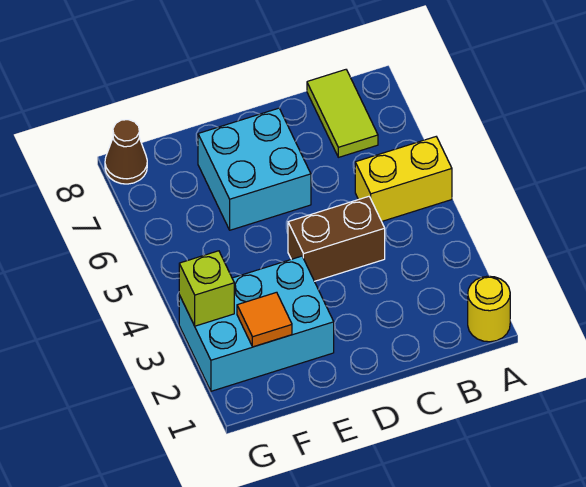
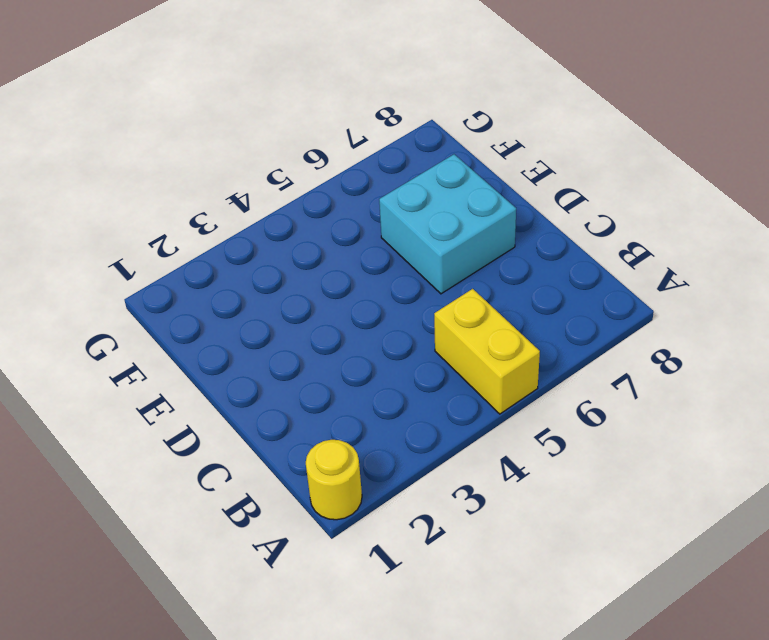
none -> lime tile B7:B8 level 1
none -> brown brick C4:D4 level 1

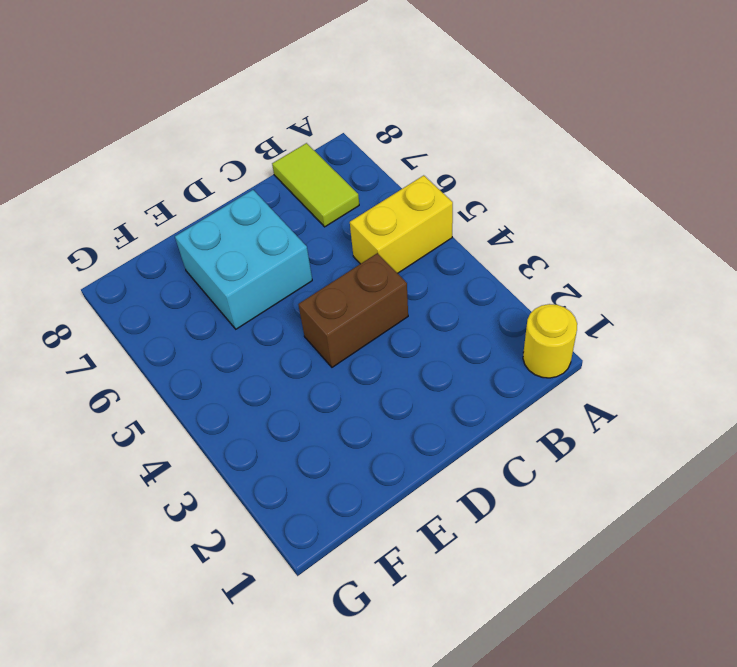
none -> cyan brick E2:G3 level 1
none -> brown cone G8 level 1

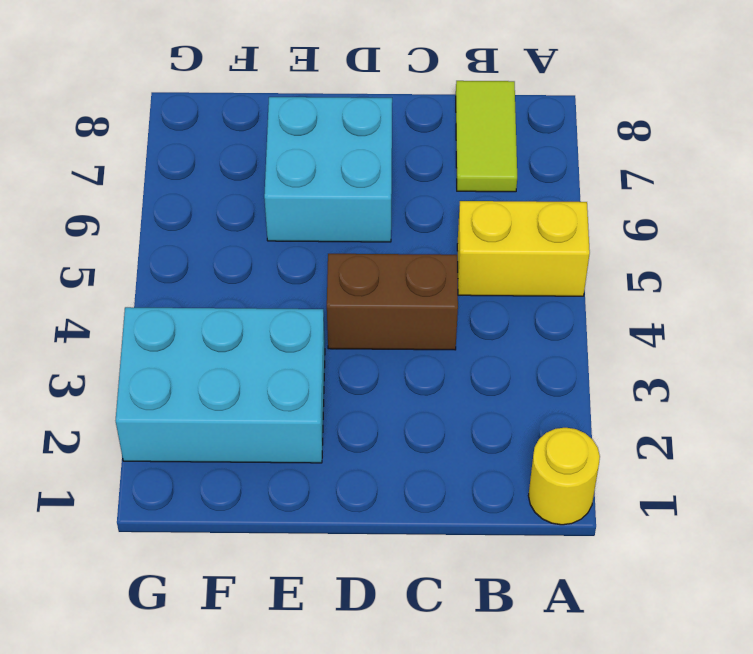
none -> brown cone G8 level 1
none -> orange tile F2 level 2

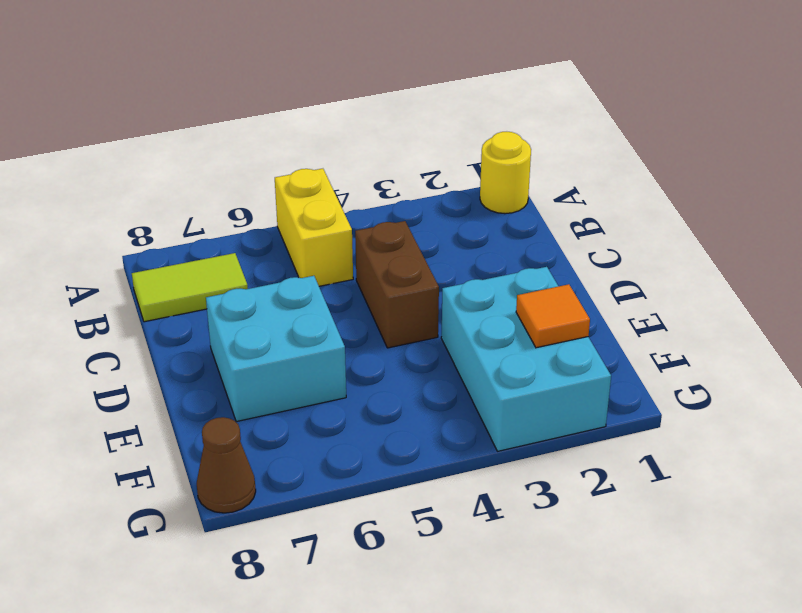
none -> lime brick G3 level 2

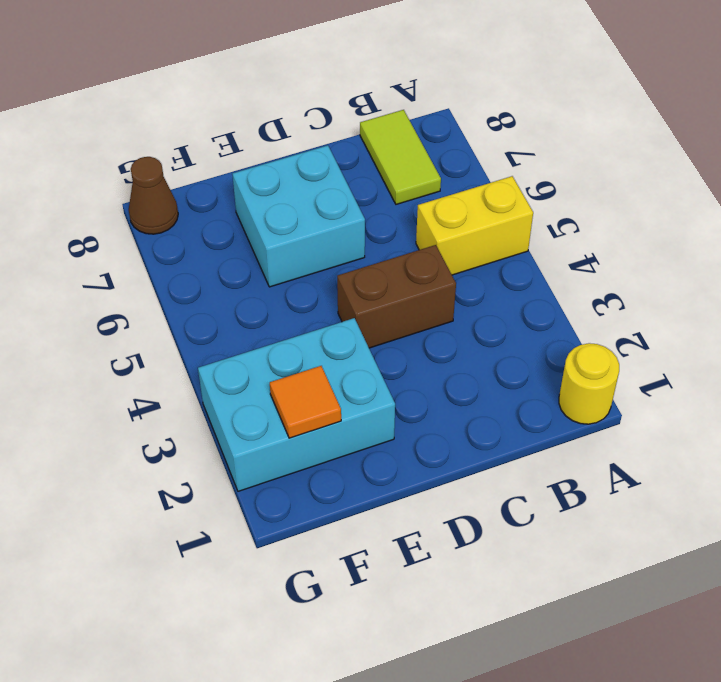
none -> lime brick G3 level 2

